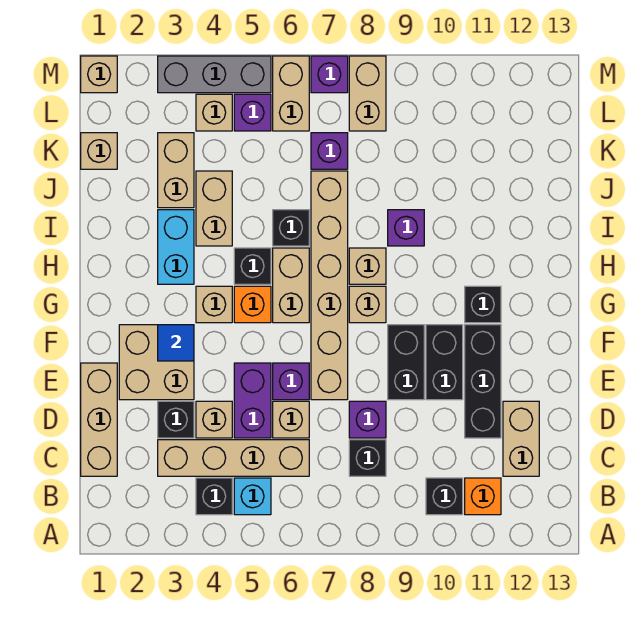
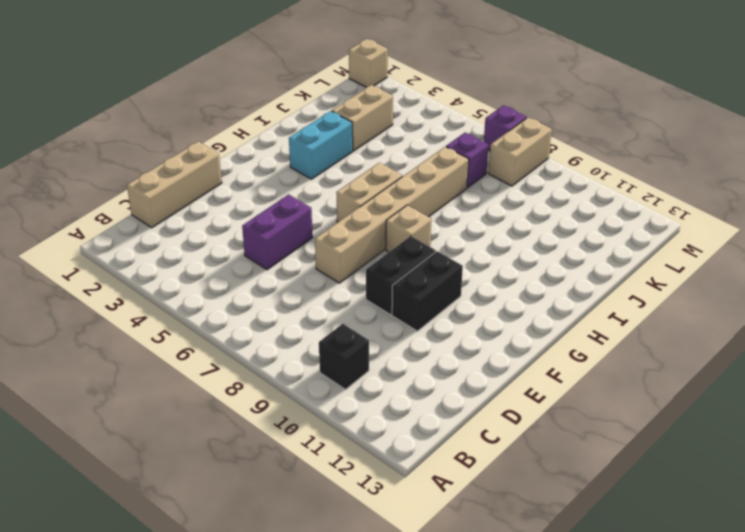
none -> black brick B4 level 1
none -> cyan brick B5 level 1
none -> orange brick B11 level 1
none -> tan brick C3:C6 level 1

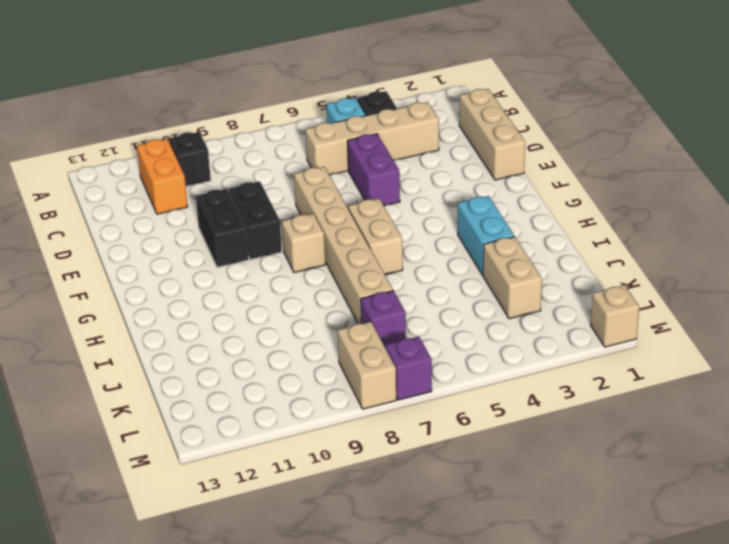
orange brick B11:C11 level 1 -> orange brick B11 level 1
none -> black brick C8 level 1
none -> tan brick C12:D12 level 1
none -> black brick D3 level 1
none -> tan brick D4 level 1

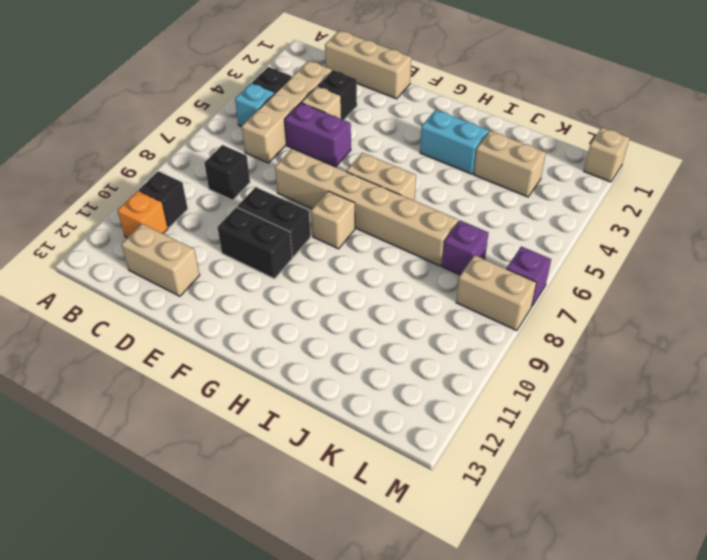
none -> tan brick D6 level 1
none -> purple brick D8 level 1
none -> black brick D11:F11 level 1
none -> tan brick E2:F3 level 1

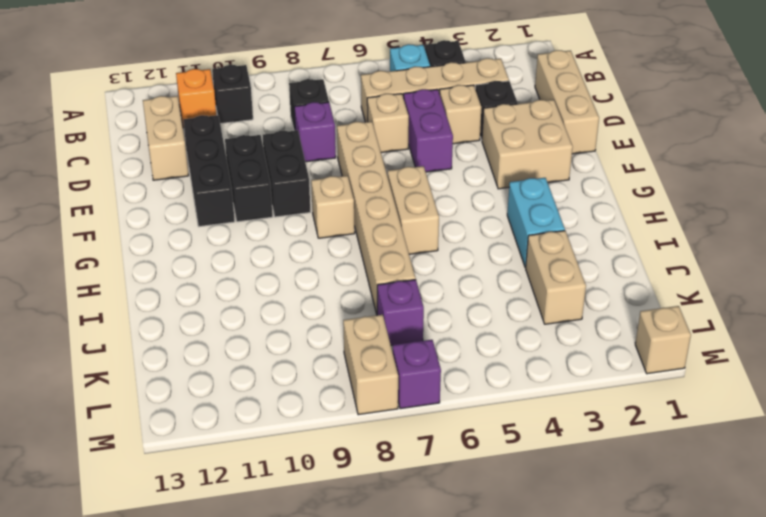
none -> purple brick E6 level 1
none -> tan brick G4 level 1
none -> orange brick G5 level 1
none -> black brick G11 level 1

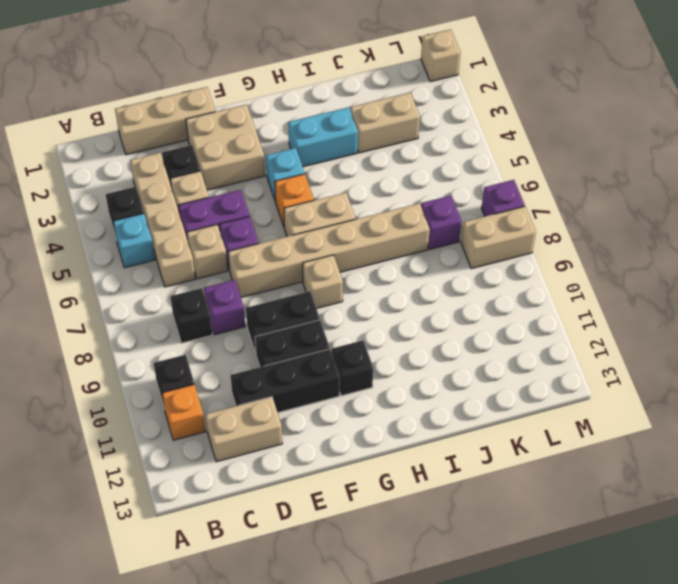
cyan brick G4 level 1 -> tan brick G4 level 1
none -> black brick H5 level 1
none -> tan brick H8 level 1
none -> tan brick I4:J4 level 1
none -> black brick I6 level 1

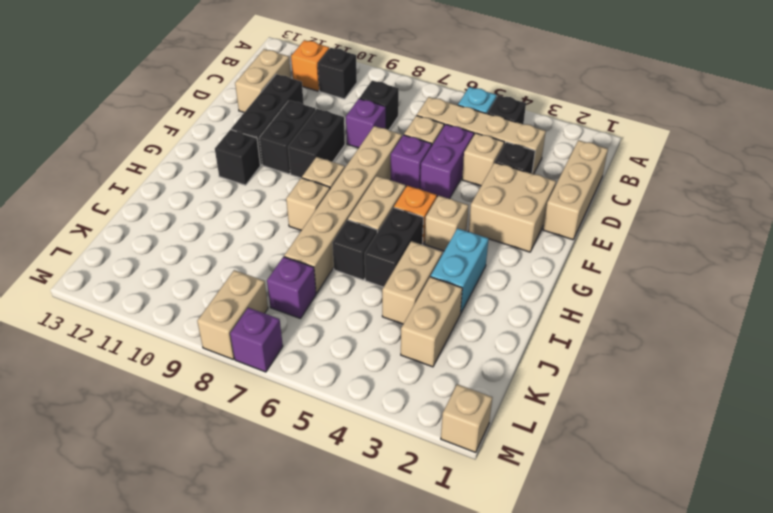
black brick H5:I5 level 1 -> black brick H5 level 1
none -> purple brick I9 level 1
none -> tan brick K1 level 1
none -> tan brick L4 level 1
none -> purple brick L5 level 1

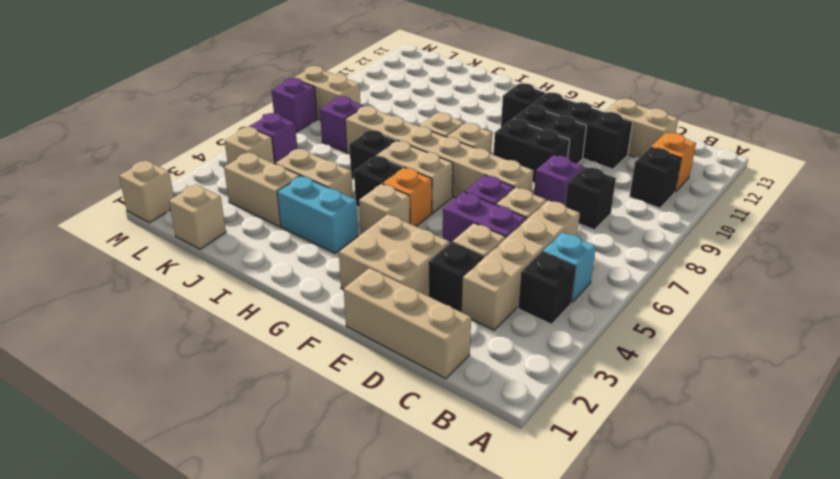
none -> purple brick I9 level 1
none -> tan brick L6:M6 level 1
none -> grey brick M3:M5 level 1
none -> blue tile F3 level 2

